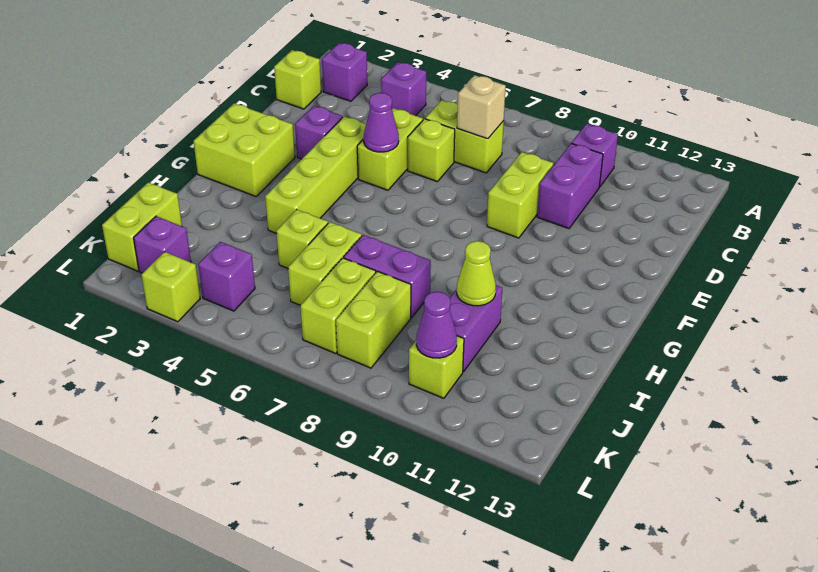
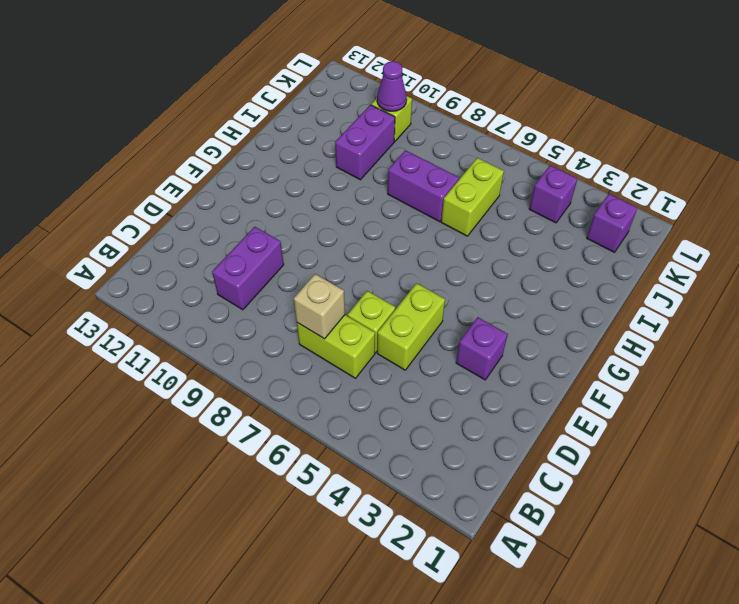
none -> purple brick B2 level 1
none -> purple brick B4 level 1
none -> purple brick B10 level 1

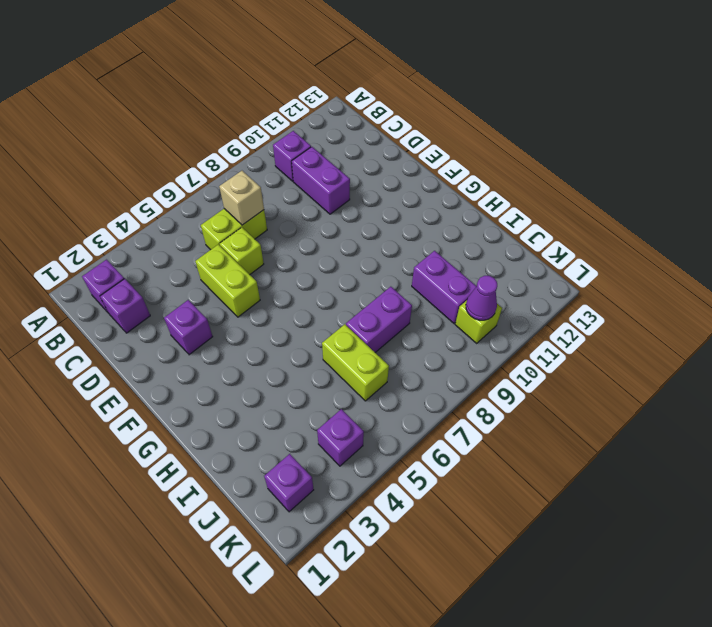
purple brick C2 level 1 -> purple brick B4 level 1
none -> lime brick C1 level 1
none -> lime brick D9:E9 level 1
none -> lime brick E4:H4 level 1

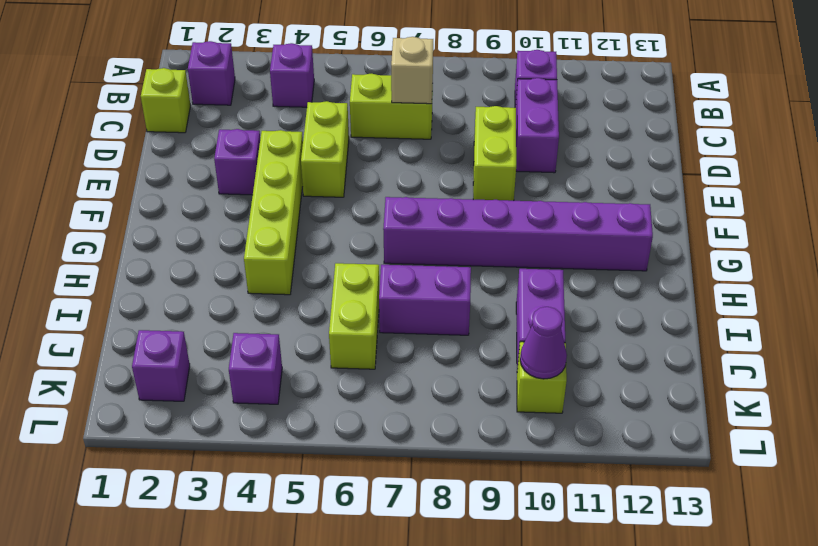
purple brick G7:G12 level 1 -> none
none -> lime brick D6 level 1
none -> lime brick F1:G2 level 1
none -> lime brick I5 level 1

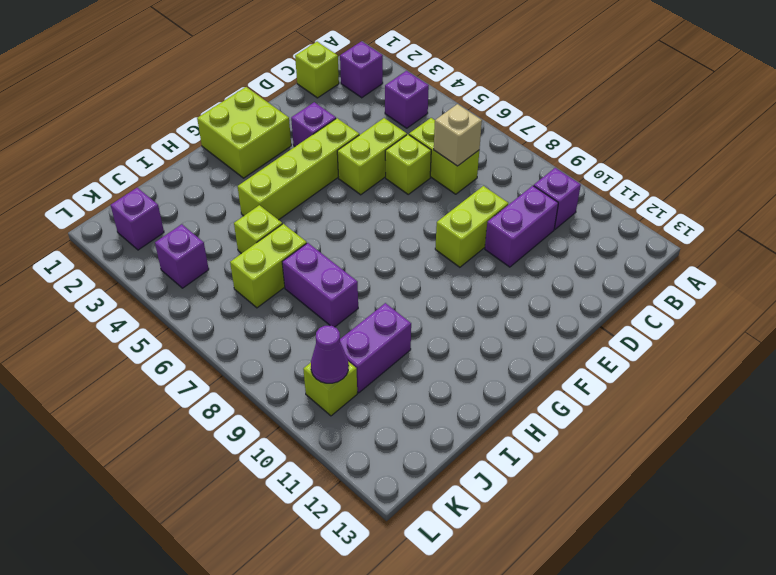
none -> lime brick J1:K1 level 1
none -> lime brick J7:K7 level 1
none -> lime brick J8:K8 level 1

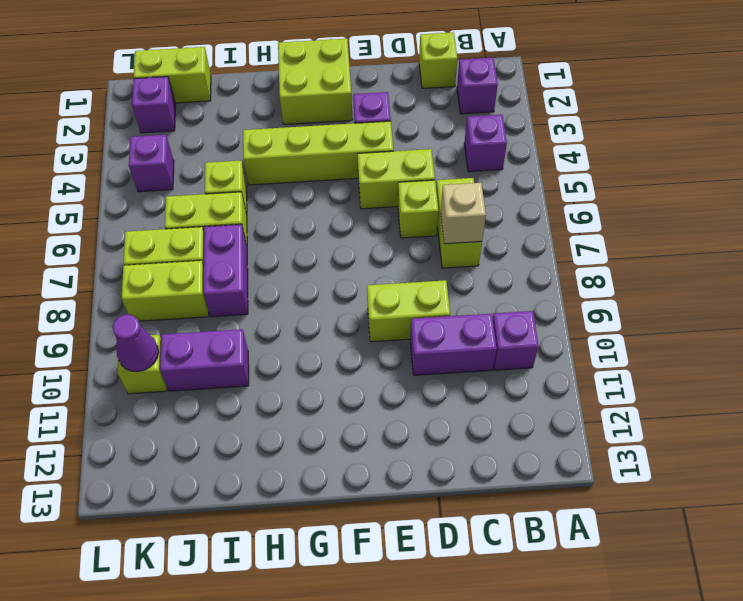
none -> lime brick L3 level 1
none -> purple cone E5 level 2
none -> lime cone I10 level 2

